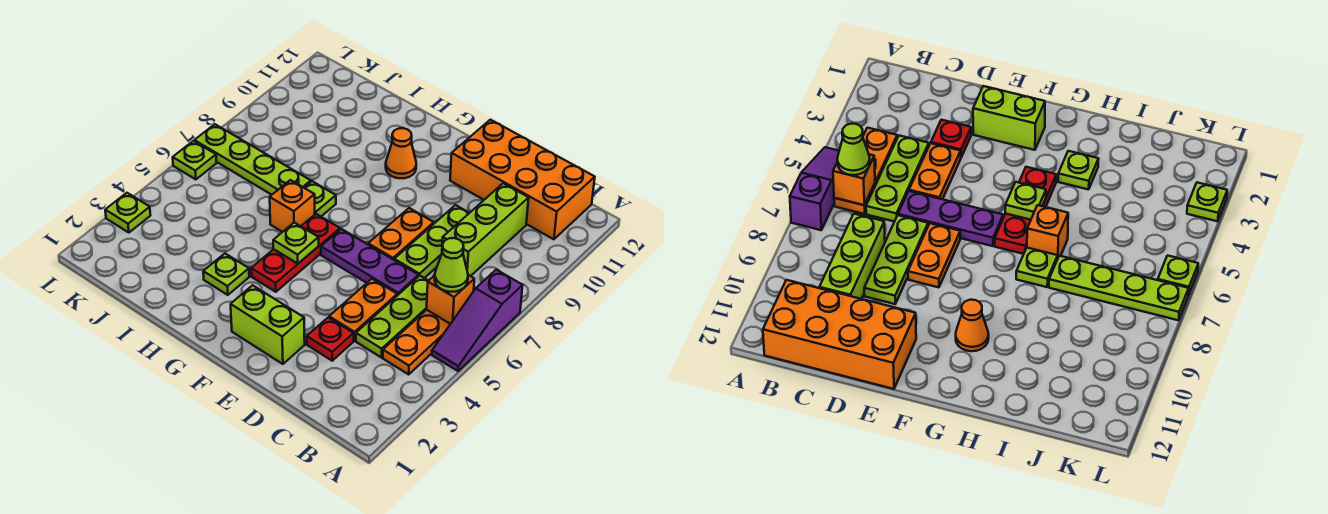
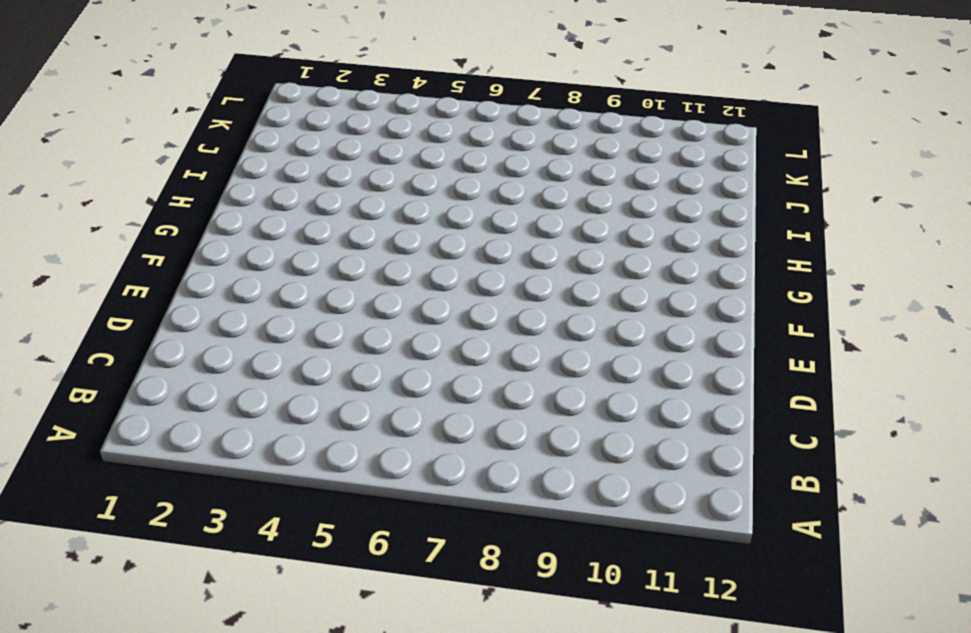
none -> purple slope A5:A7 level 1 top 7
none -> orange plate B4:B6 level 1
none -> orange brick B11:E12 level 1

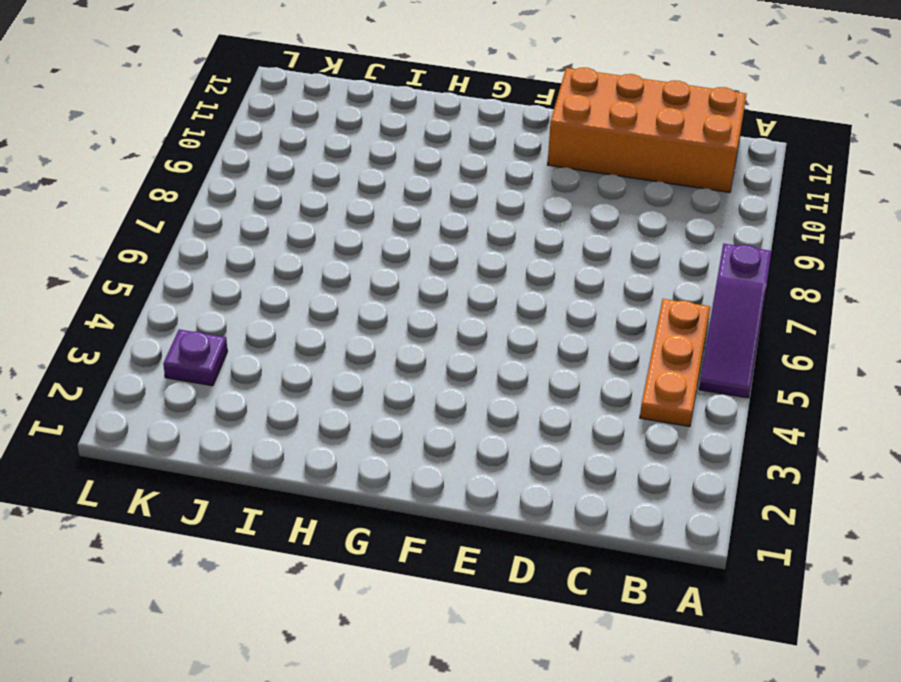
purple plate K3 level 1 -> none
none -> lime plate C4:C6 level 1
none -> lime brick C8:C10 level 1
none -> red plate D3 level 1

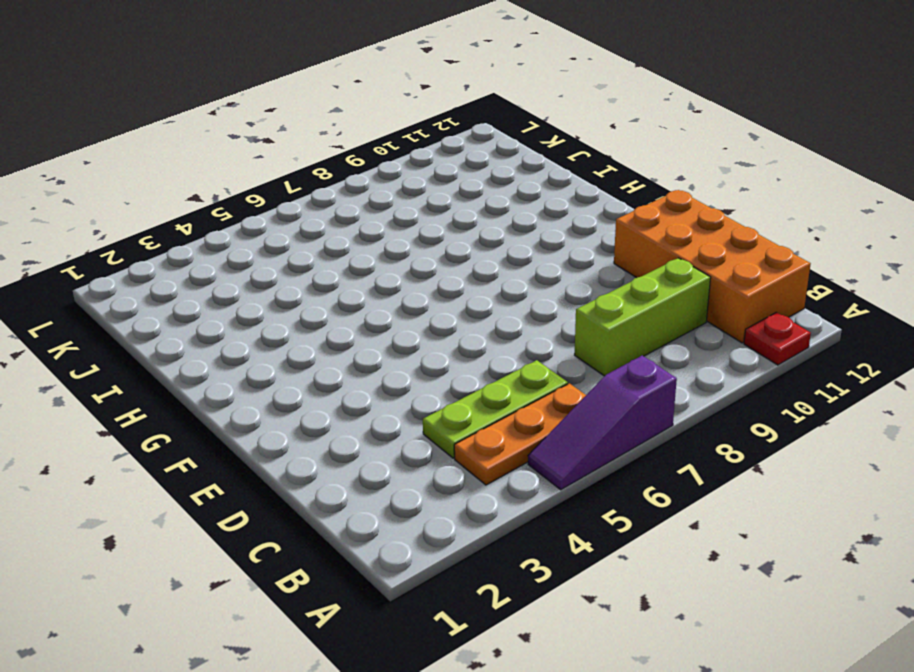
red plate A11 level 1 -> red plate D3 level 1
none -> orange plate D4:D5 level 1
none -> purple plate D6:F6 level 1
none -> lime plate D7:D9 level 1

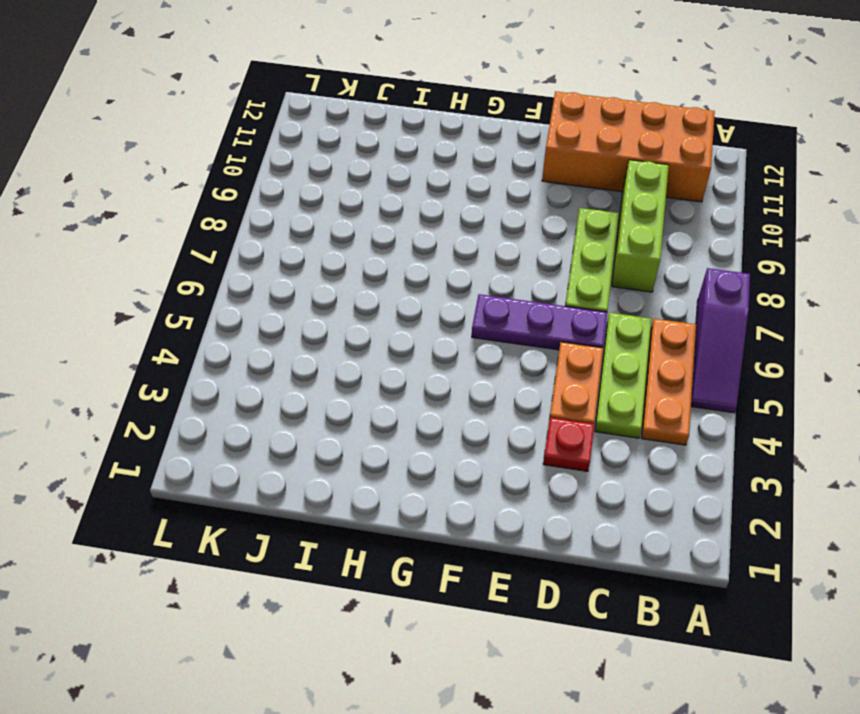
none -> lime brick E2:F2 level 1
none -> orange plate E7:E8 level 1
none -> red plate G4:G6 level 1

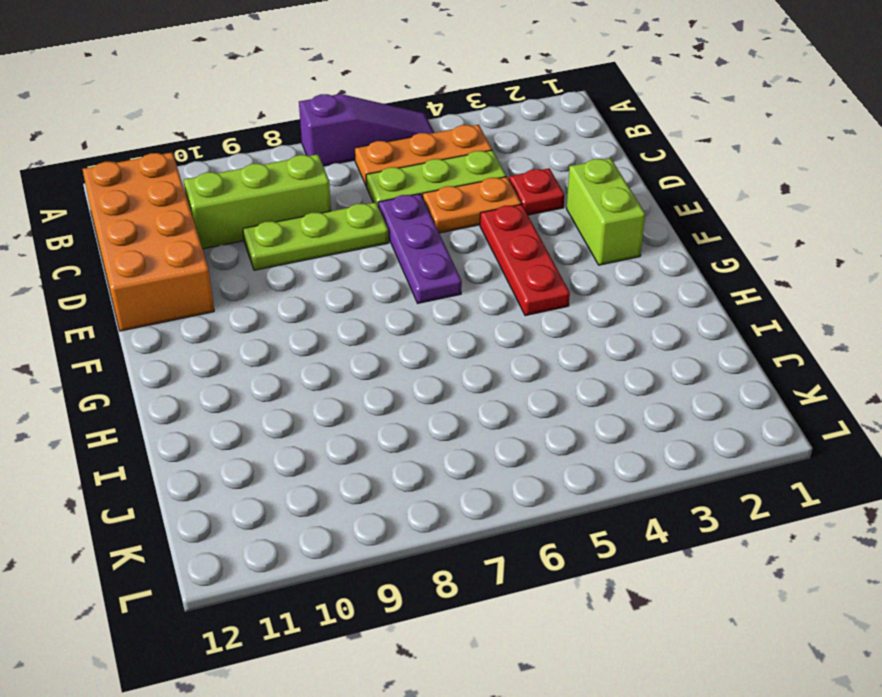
red plate E4:G4 level 1 -> red plate G4:G6 level 1
none -> orange plate E7:E8 level 1
none -> orange cone G10 level 1
none -> lime plate H3 level 1

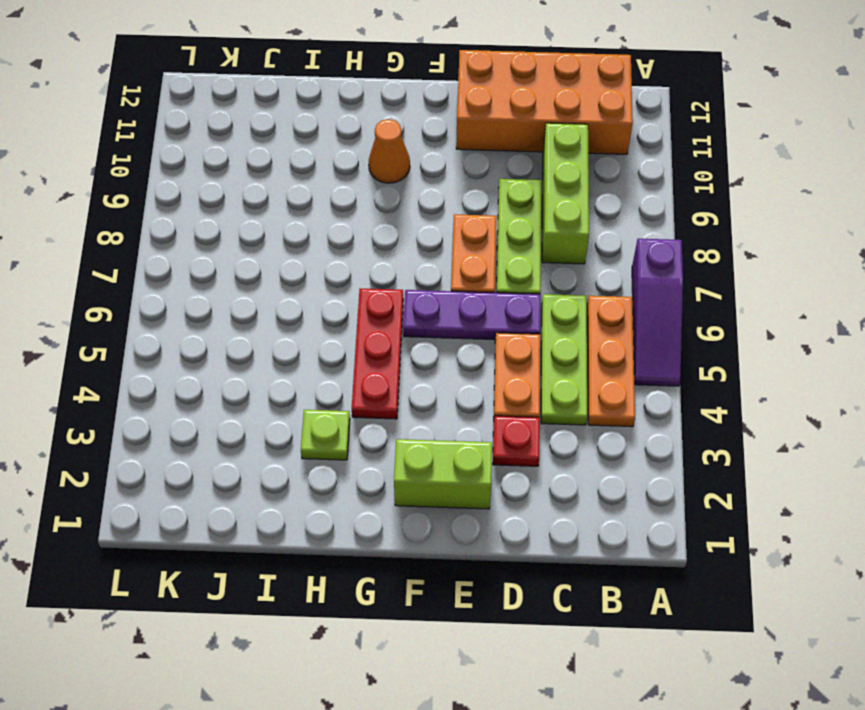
none -> orange brick H6 level 1
none -> lime plate H7 level 1
none -> lime plate I7:L7 level 1

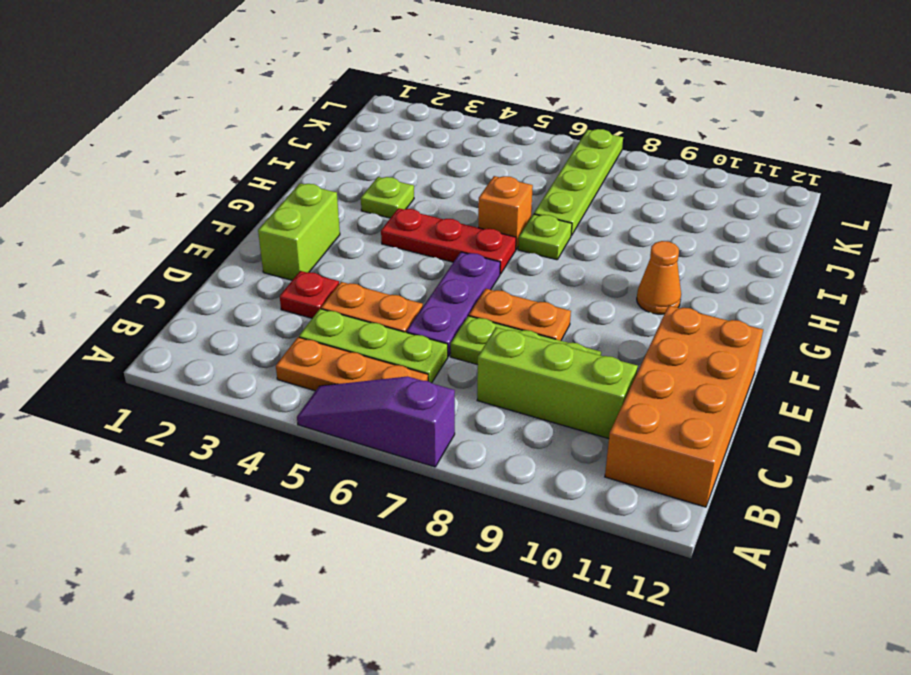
none -> lime plate L3 level 1
none -> lime plate L6 level 1
none -> orange brick B6 level 2

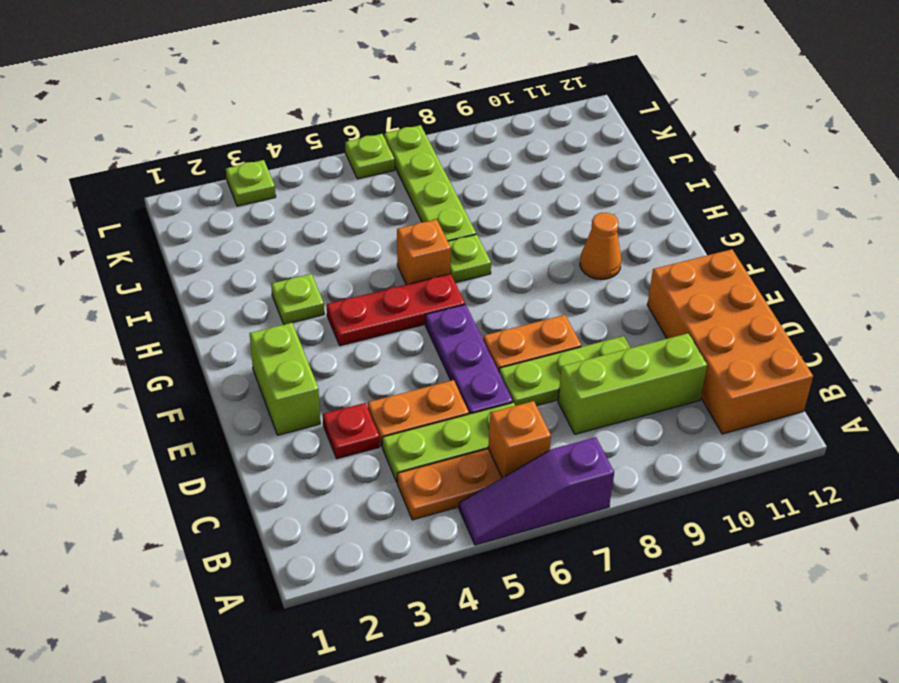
none -> lime plate G5 level 2
none -> lime cone B6 level 3

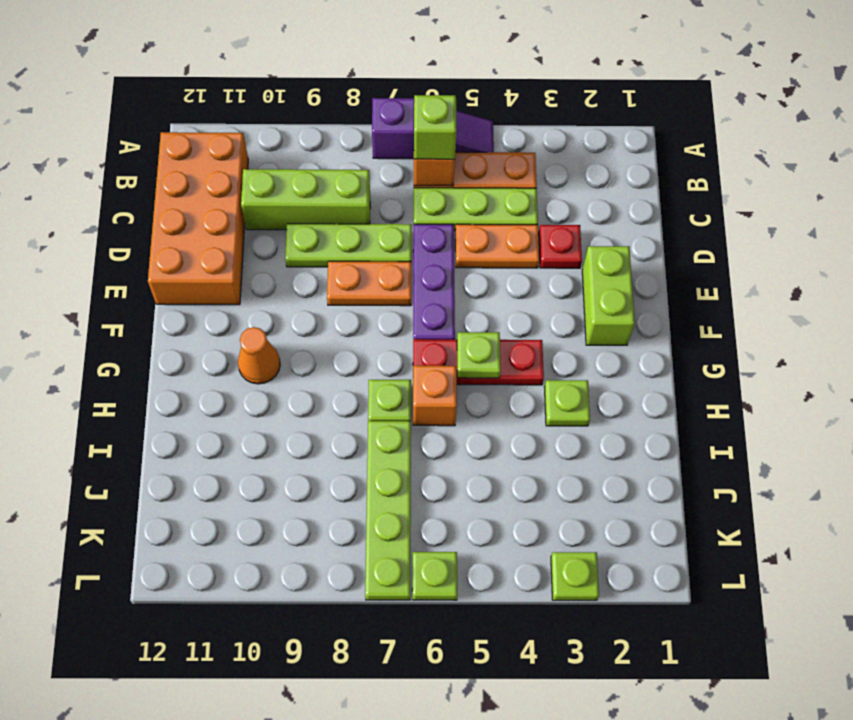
lime brick B6 level 3 -> lime cone B6 level 3

